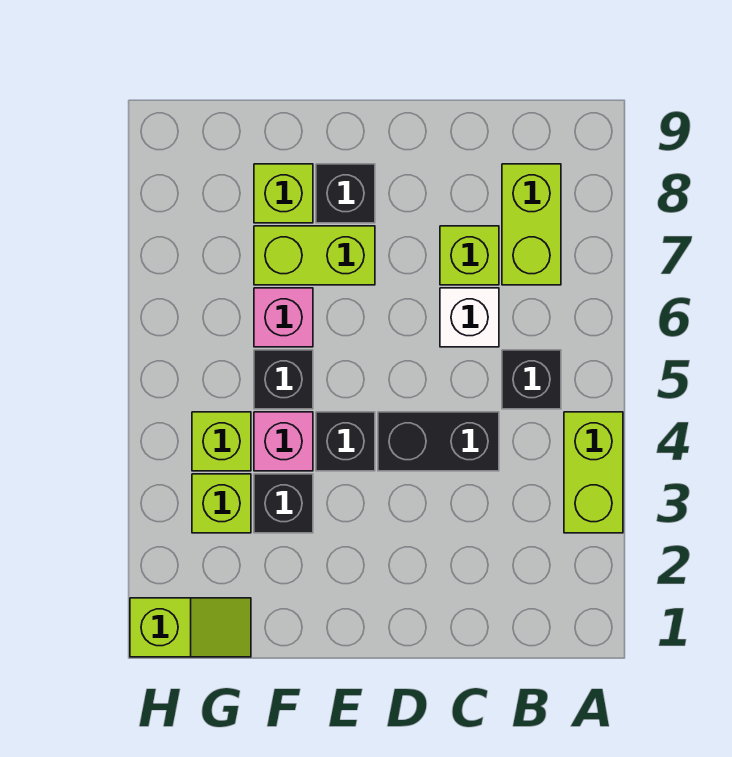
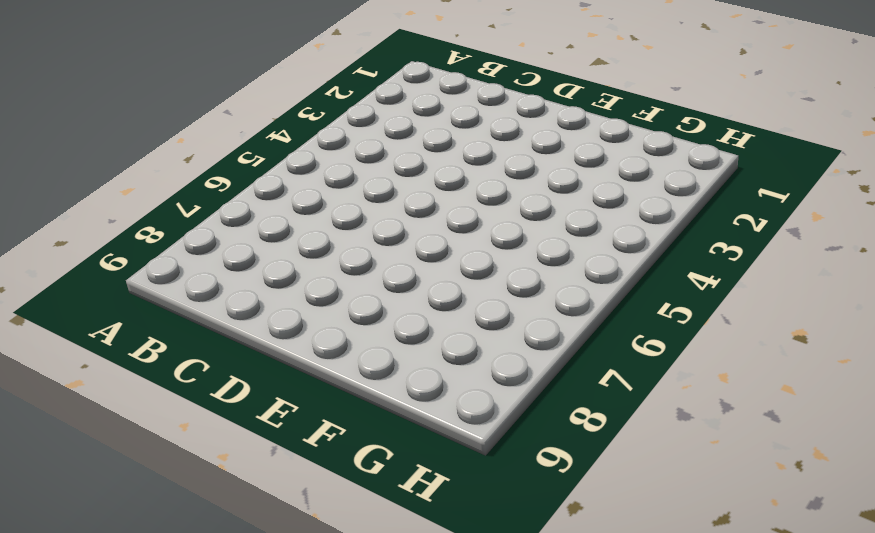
none -> lime brick A3:A4 level 1
none -> black brick B5 level 1
none -> lime brick B7:B8 level 1

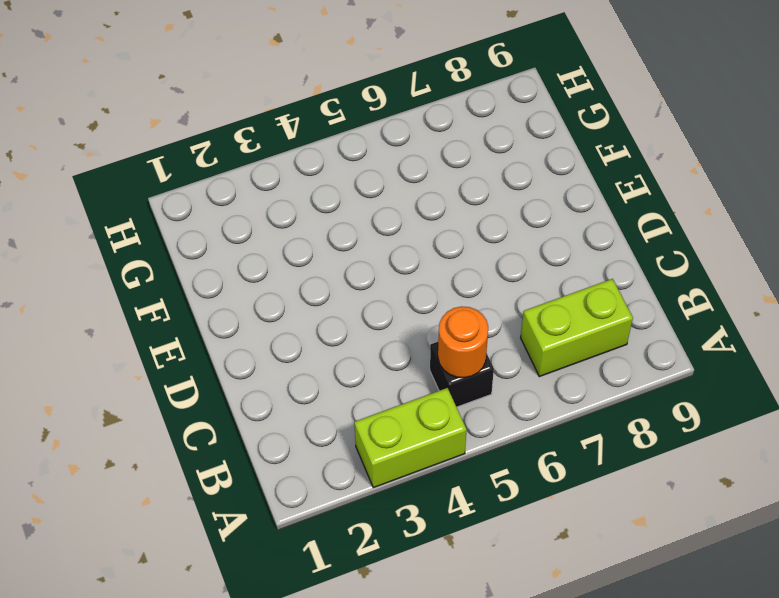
orange round brick B5 level 2 -> none
none -> black brick C4:D4 level 1
none -> white brick C6 level 1
none -> lime brick C7 level 1

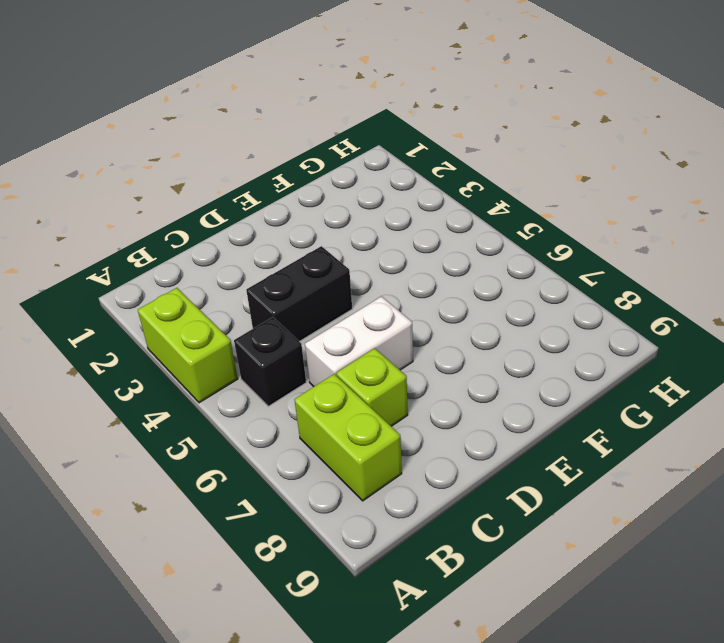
white brick C6:D6 level 1 -> white brick C6 level 1
none -> black brick E4 level 1
none -> lime brick E7:F7 level 1
none -> black brick E8 level 1

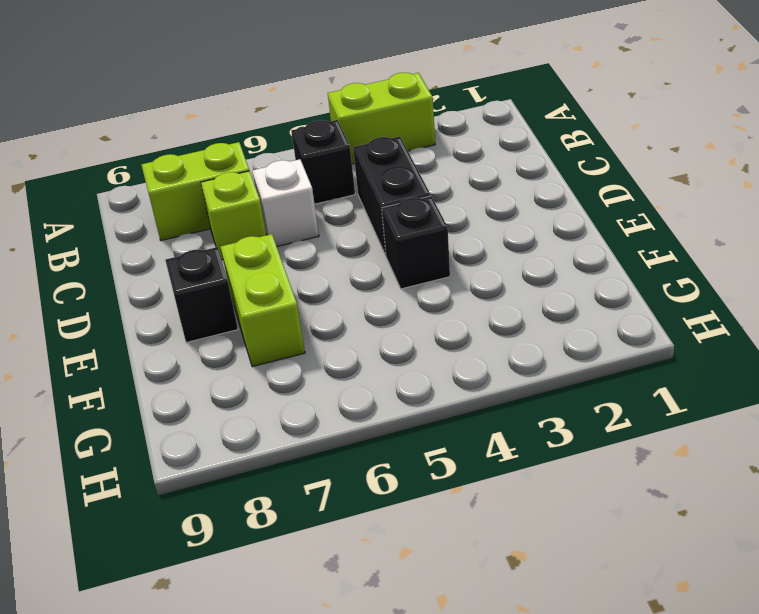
none -> black brick F3 level 1
none -> pink brick F4 level 1
none -> black brick F5 level 1

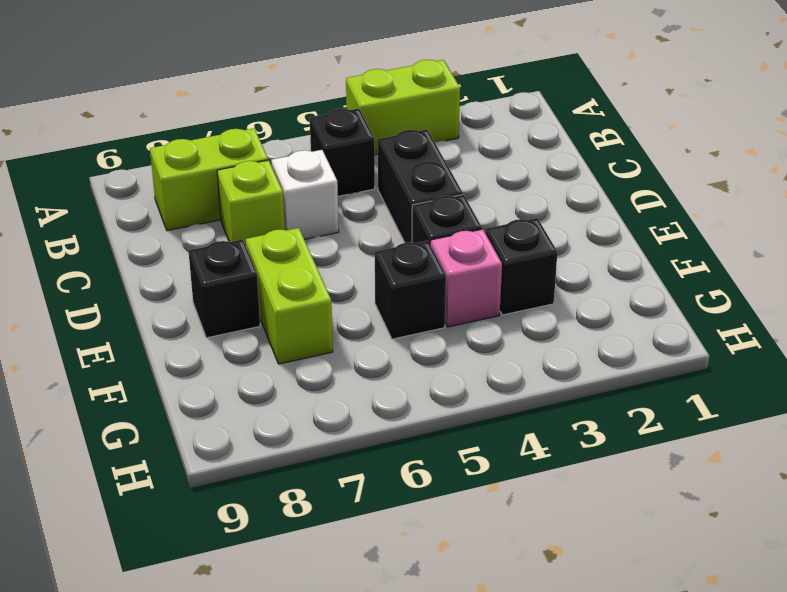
none -> pink brick F6 level 1
none -> lime brick F8 level 1
none -> lime slope G1:H1 level 1 top H

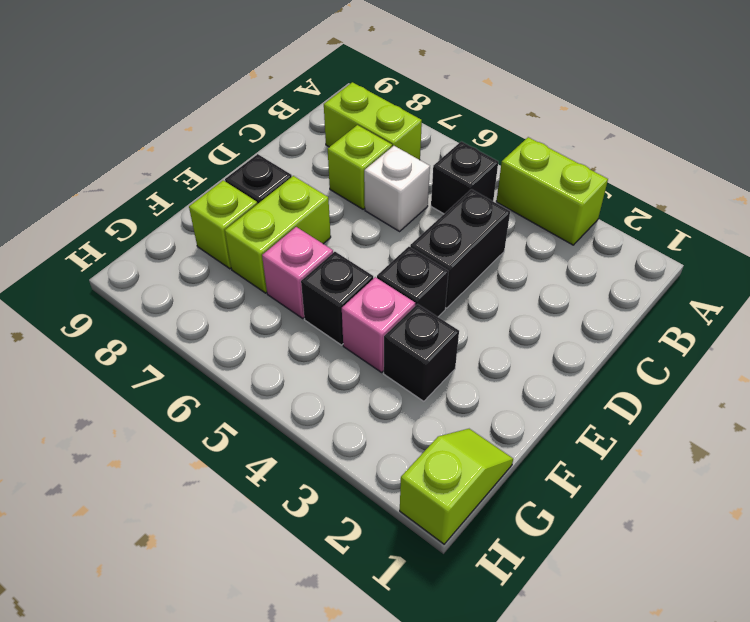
none -> lime brick G3 level 1
none -> lime brick G4 level 1

